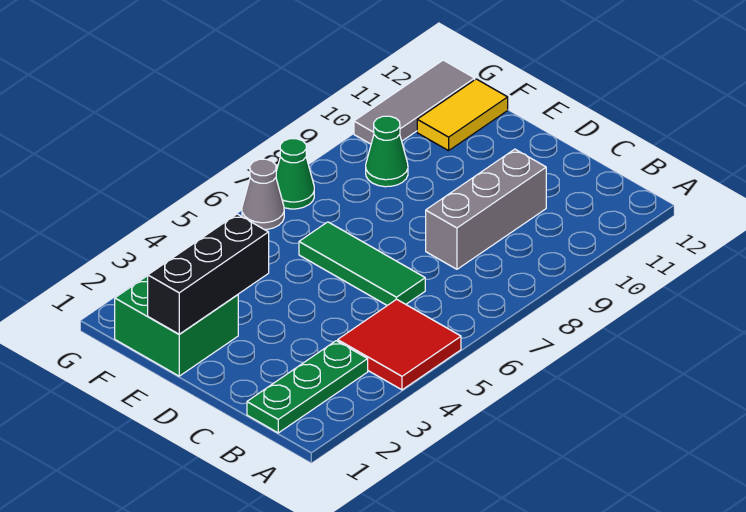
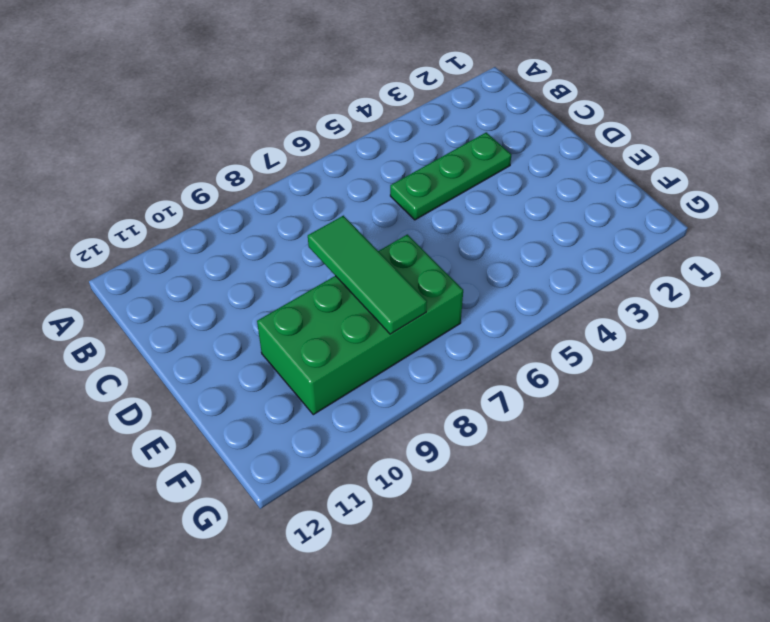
green plate C3:C5 level 1 -> green plate B1:B3 level 1
green tile D8:F8 level 2 -> green tile C6:E6 level 1
green brick E7:F10 level 1 -> green cone F9 level 1
none -> red tile A4:B5 level 1
none -> grey brick C8:C10 level 1

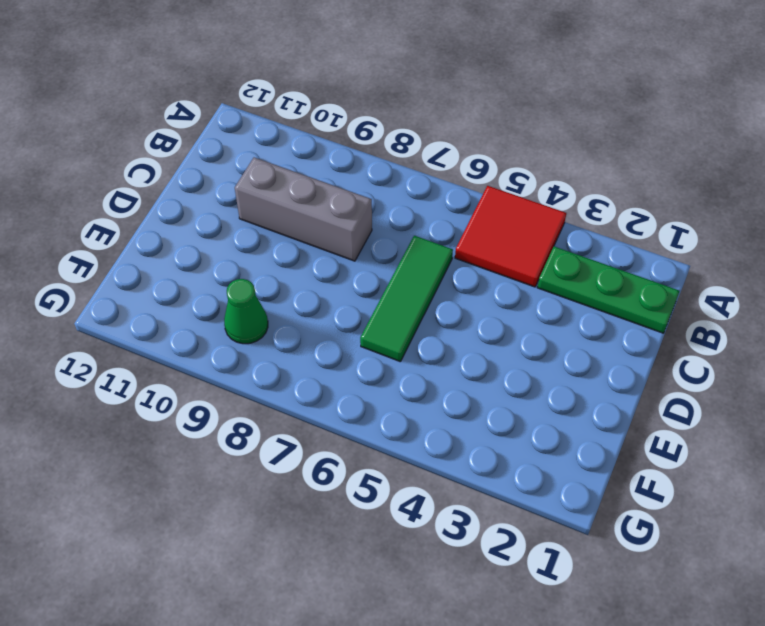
none -> green brick E1:F2 level 1
none -> yellow tile F11:F12 level 1

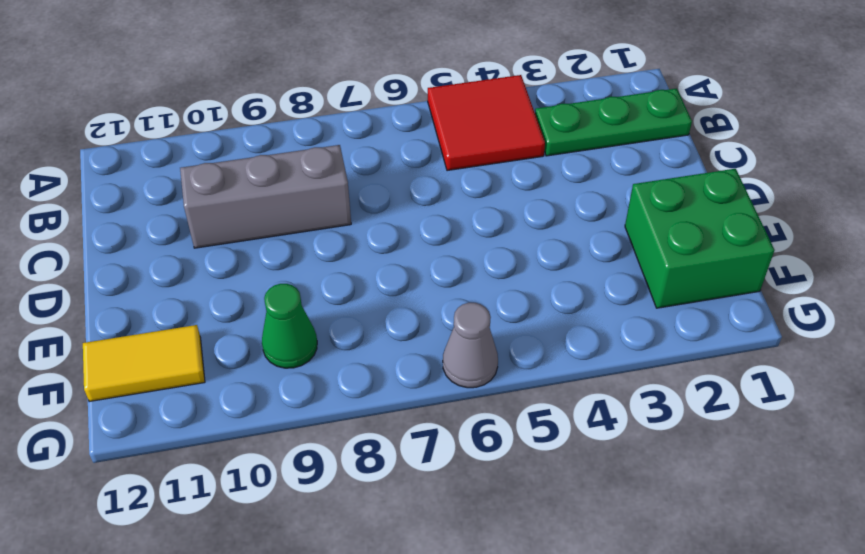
none -> green tile C6:E6 level 1
none -> green cone G7 level 1

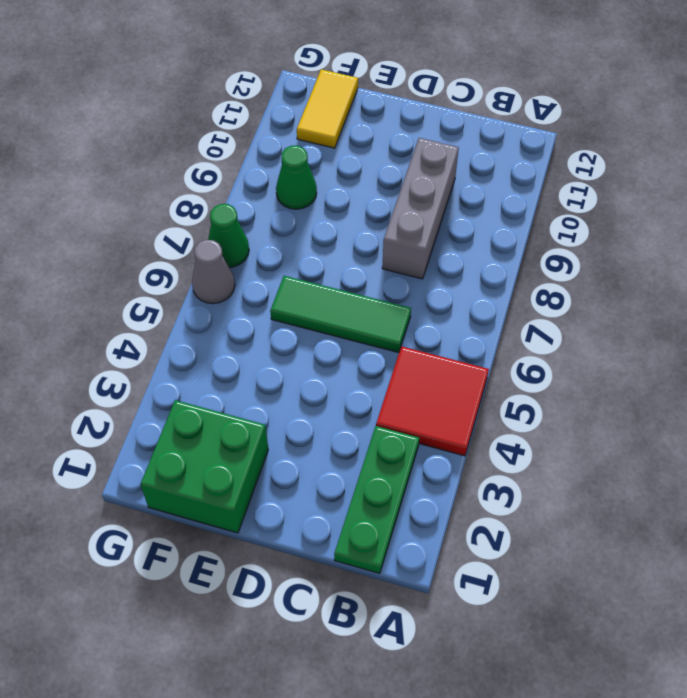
none -> grey tile G10:G12 level 1
none -> black brick E1:E3 level 2

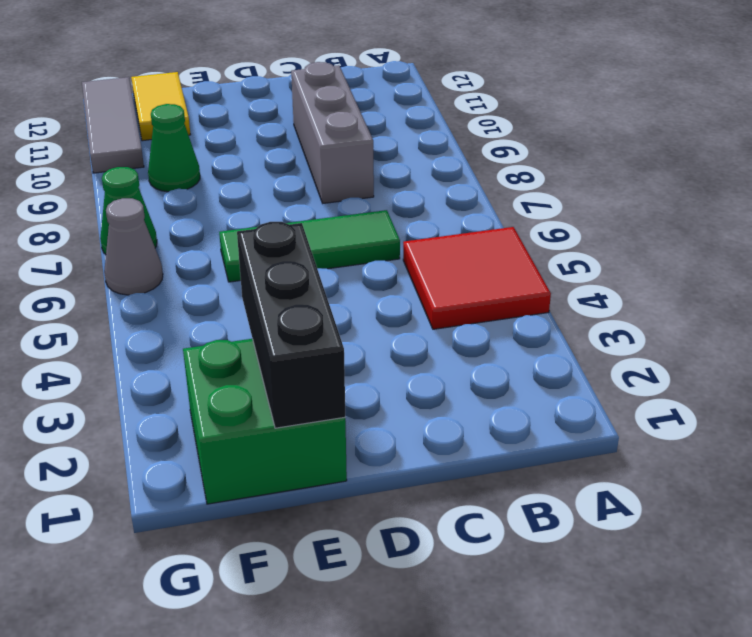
none -> green plate B1:B3 level 1

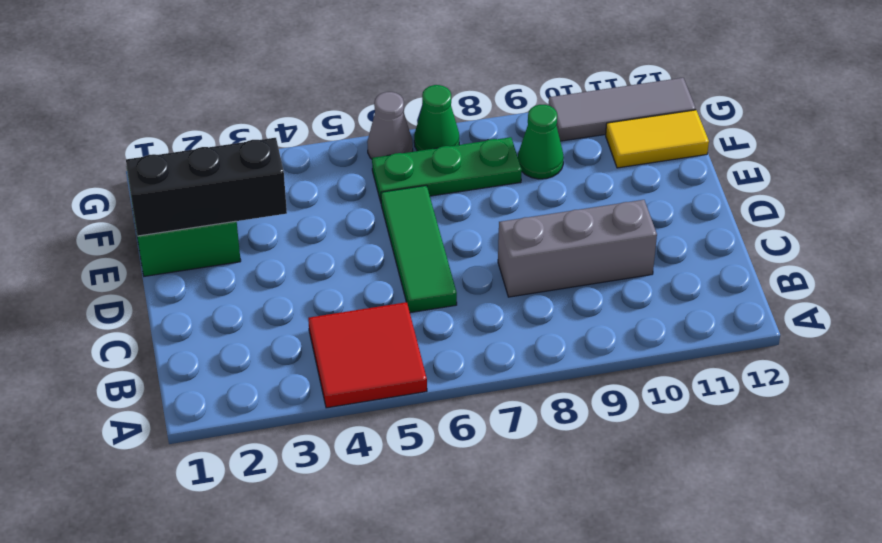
green plate F6:F8 level 1 -> green plate B1:B3 level 1

